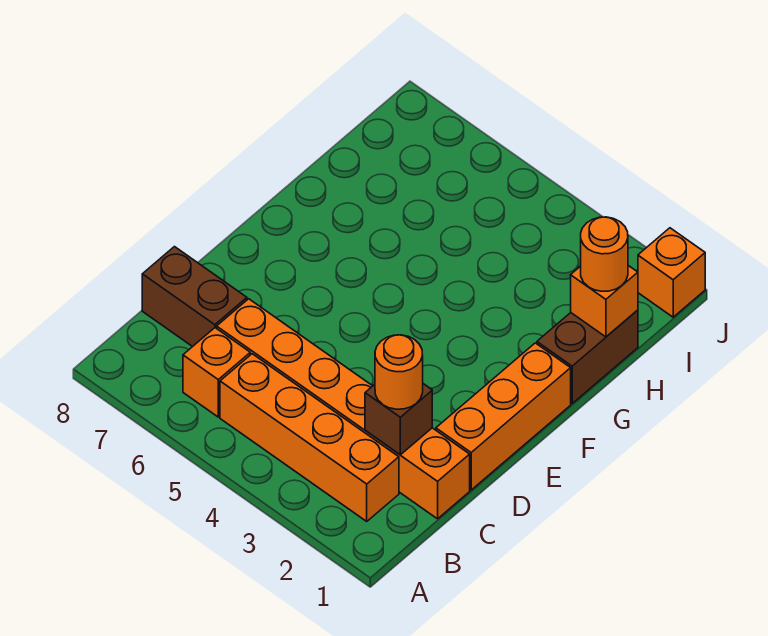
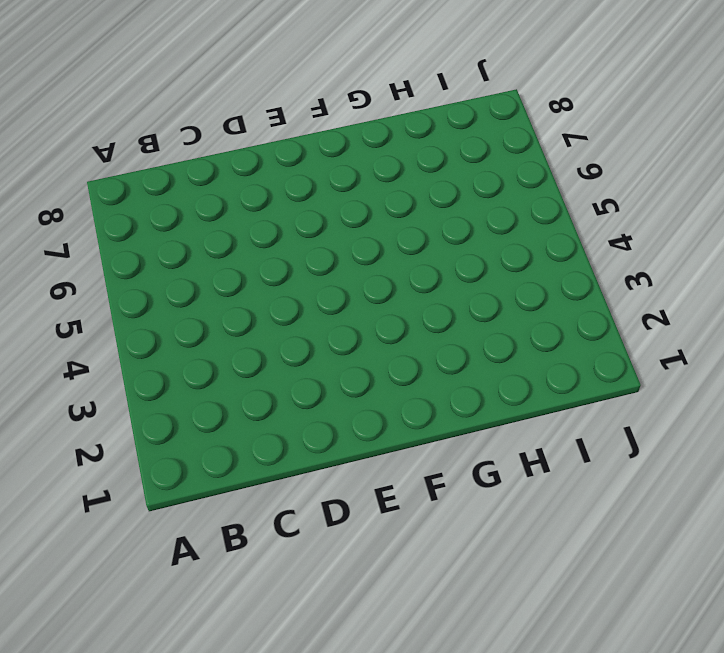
none -> orange brick B2:B5 level 1
none -> orange brick B6 level 1

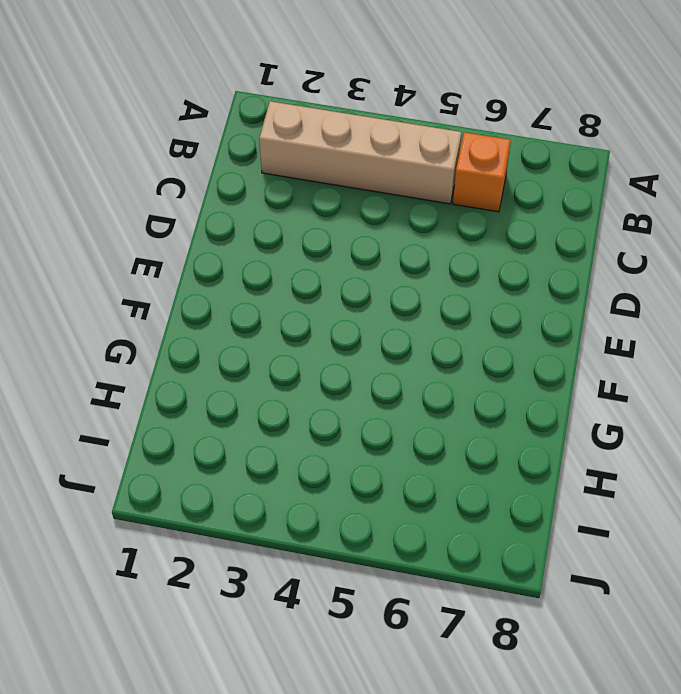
tan brick B2:B5 level 1 -> orange brick B2:B5 level 1
none -> orange brick C1:C6 level 1
none -> brown brick C7:C8 level 1

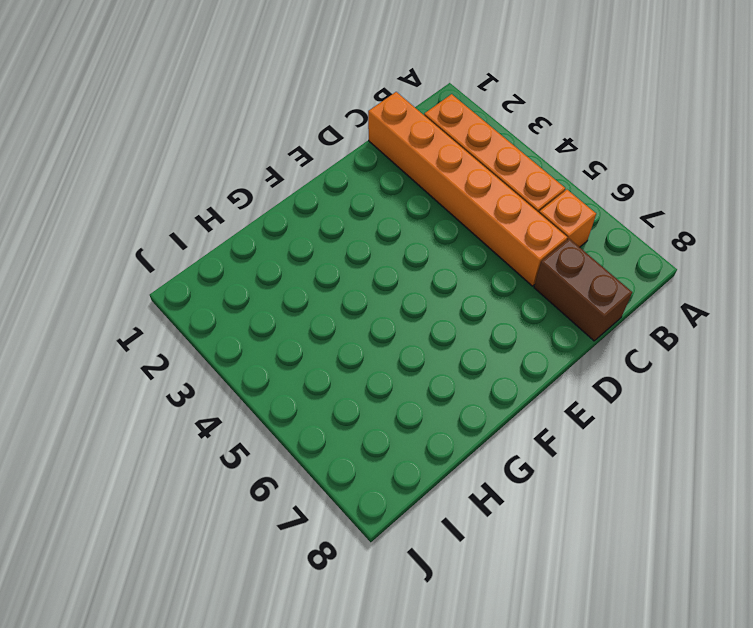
none -> orange brick D1:F1 level 1
none -> brown brick G1:H1 level 1

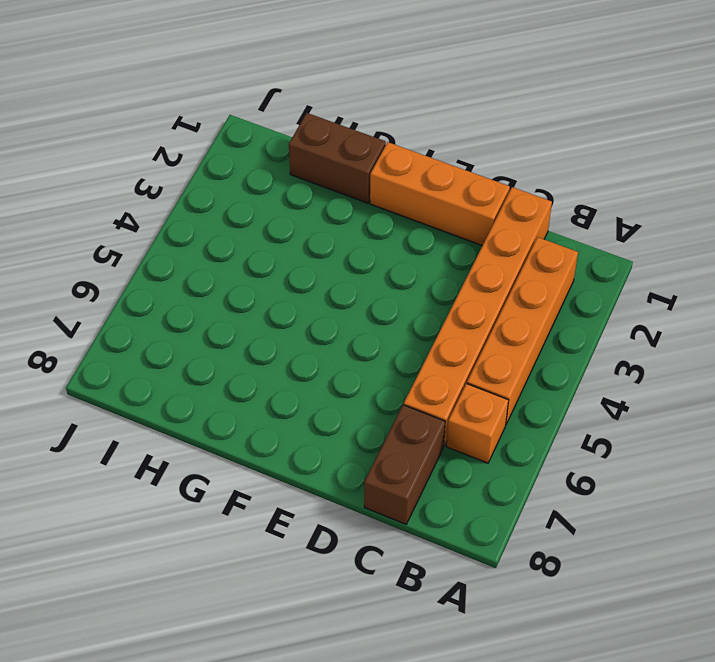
none -> orange brick J1 level 1
none -> brown brick C2 level 2

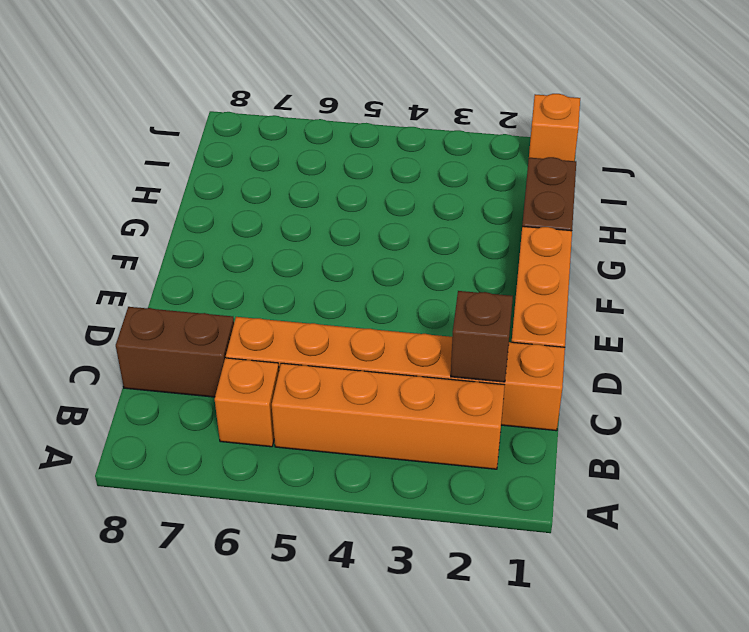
none -> orange brick H1 level 2
none -> orange round brick C2 level 3

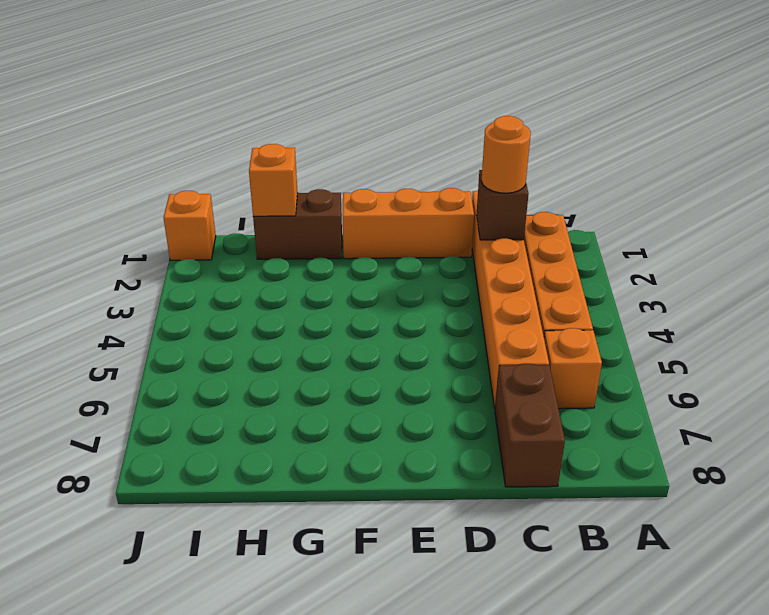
none -> orange round brick H1 level 3

